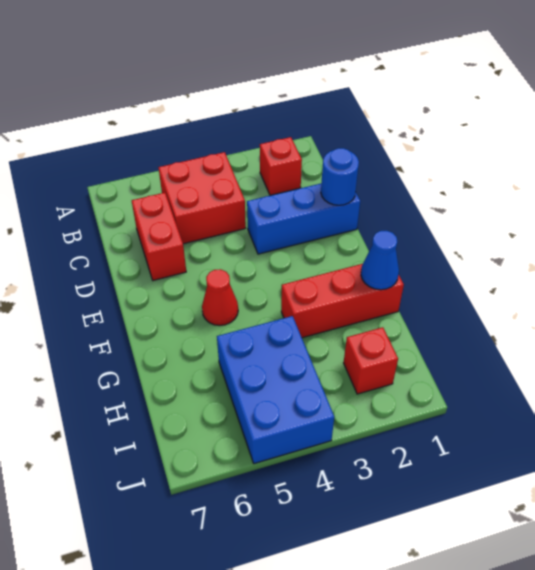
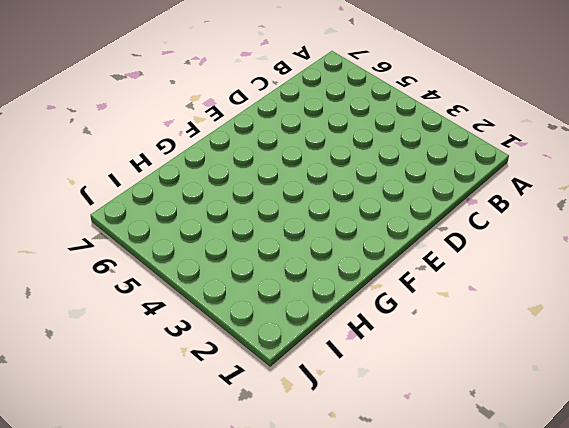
none -> red brick B2 level 1
none -> red brick B4:C5 level 1

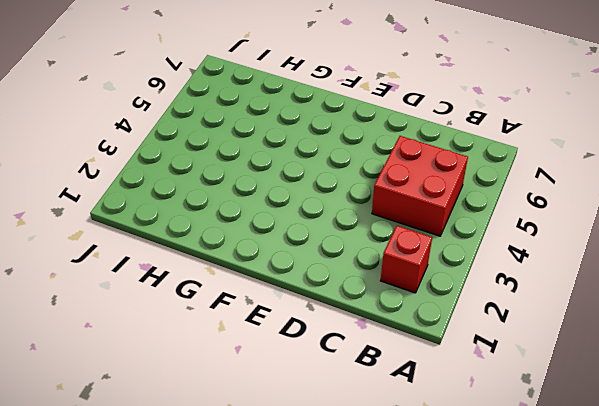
none -> red brick C6:D6 level 1
none -> blue brick D1:D3 level 1

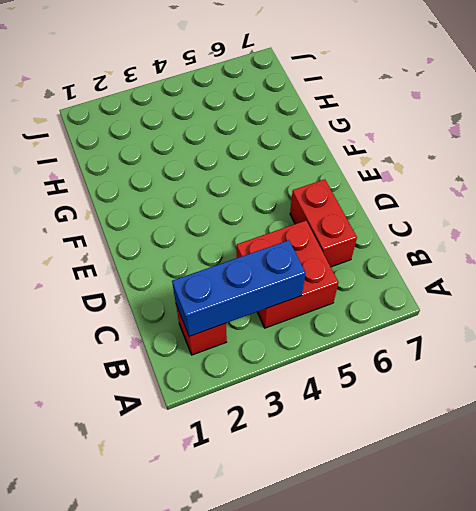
blue brick B2:B4 level 2 -> blue brick D1:D3 level 1
none -> red cone F5 level 1
none -> red brick G1:G3 level 1

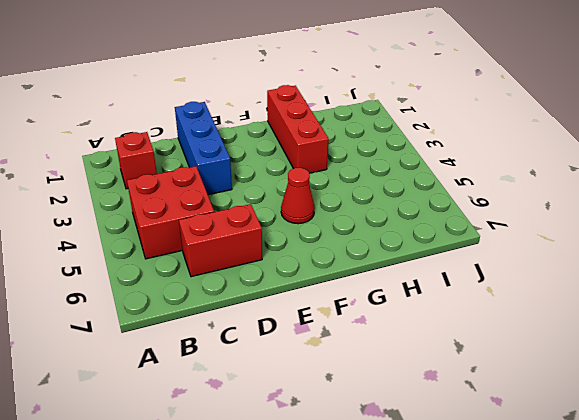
none -> blue brick H4:J5 level 1
none -> red brick I2 level 1

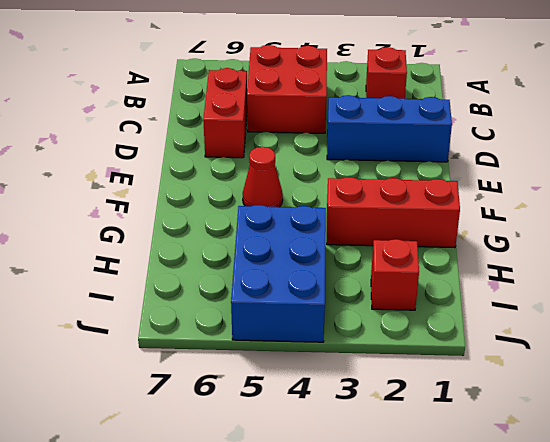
none -> blue round brick D1 level 2
none -> blue cone G1 level 2

